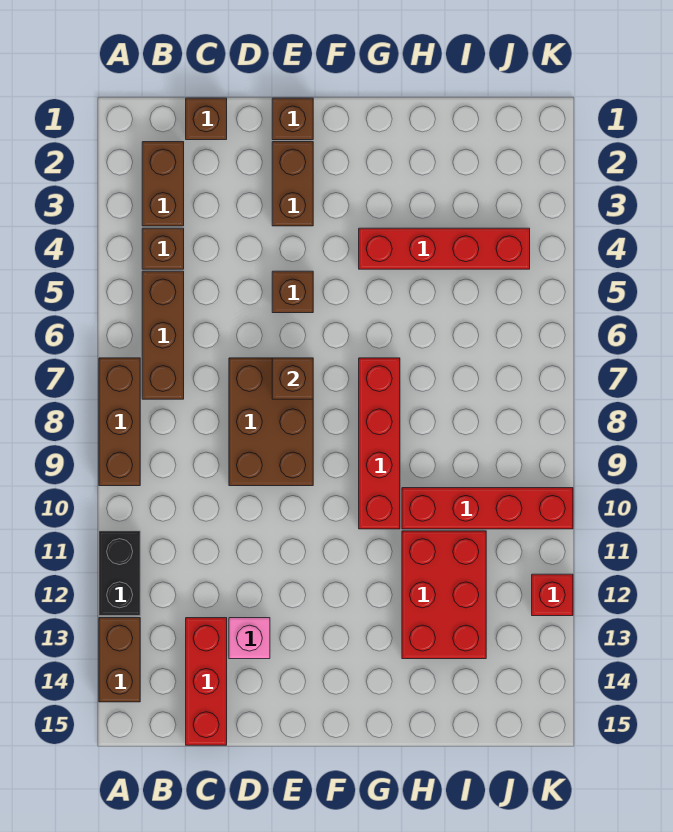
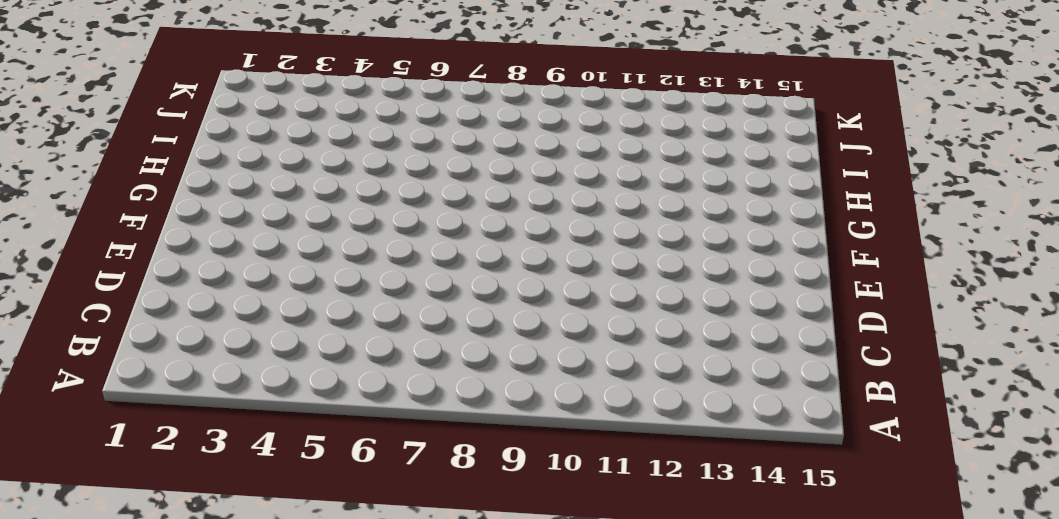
none -> brown brick A7:A9 level 1
none -> black brick A11:A12 level 1
none -> brown brick A13:A14 level 1

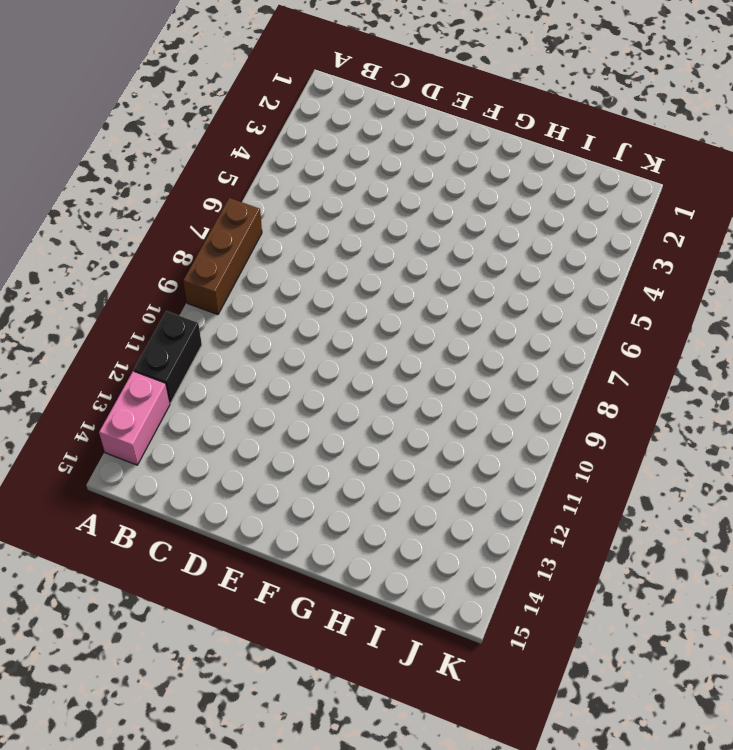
pink brick A13:A14 level 1 -> brown brick A13:A14 level 1
none -> brown brick B2:B3 level 1
none -> brown brick B4 level 1
none -> brown brick B5:B7 level 1

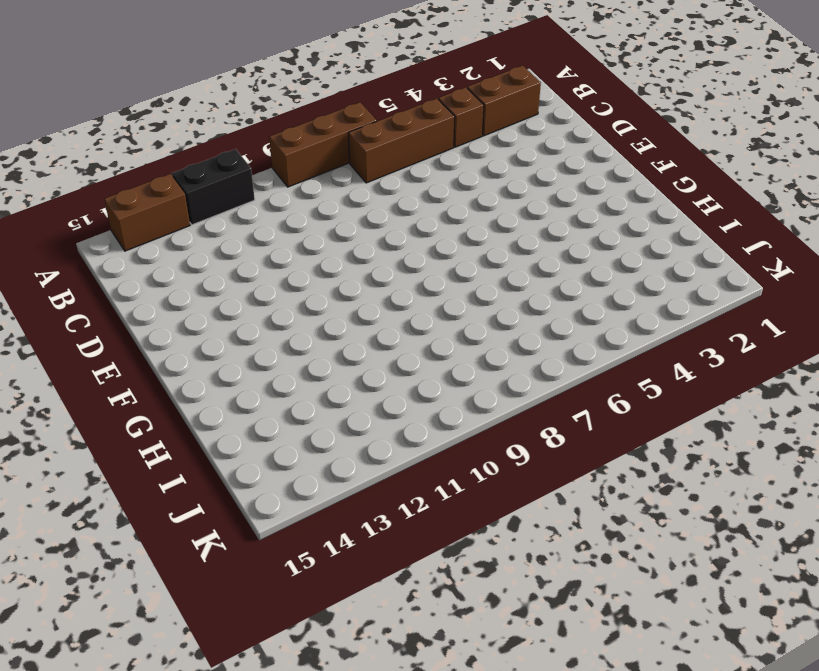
none -> brown brick C1 level 1
none -> red brick C13:C15 level 1
none -> brown brick D7:E9 level 1

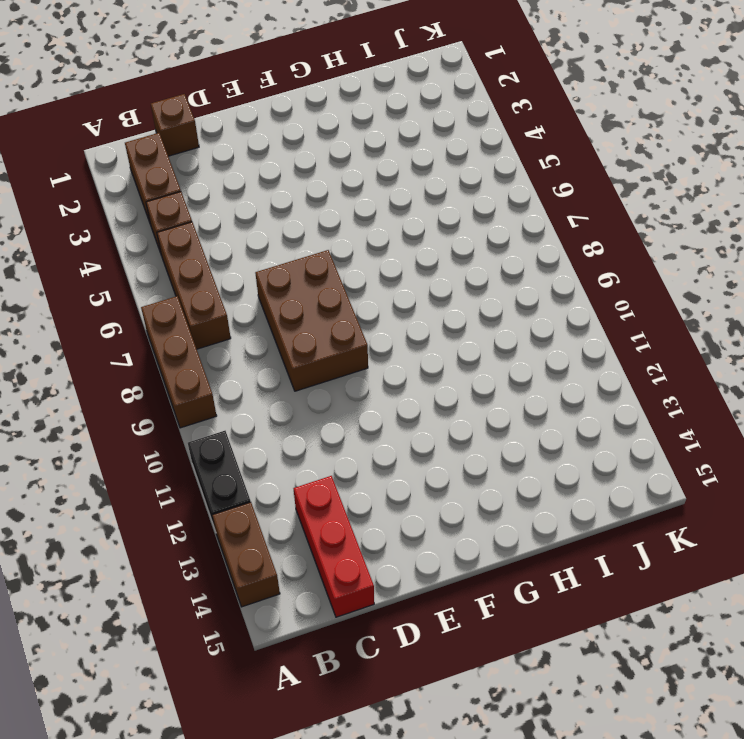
none -> pink brick D13 level 1
none -> brown brick E1 level 1
none -> brown brick E2:E3 level 1

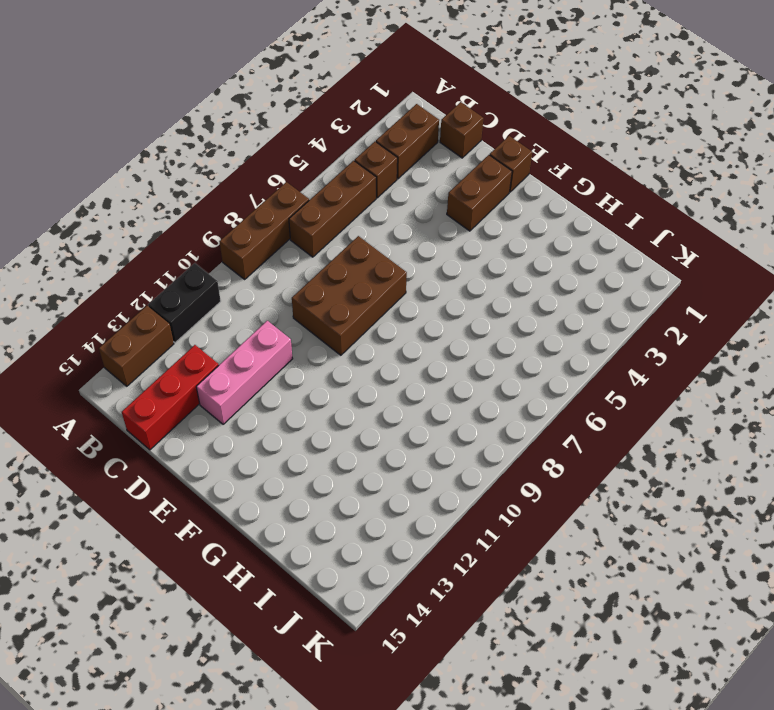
pink brick D11:D13 level 1 -> pink brick D13 level 1
none -> brown brick E5 level 1
none -> red brick G4:J4 level 1
none -> red brick G7:G10 level 1

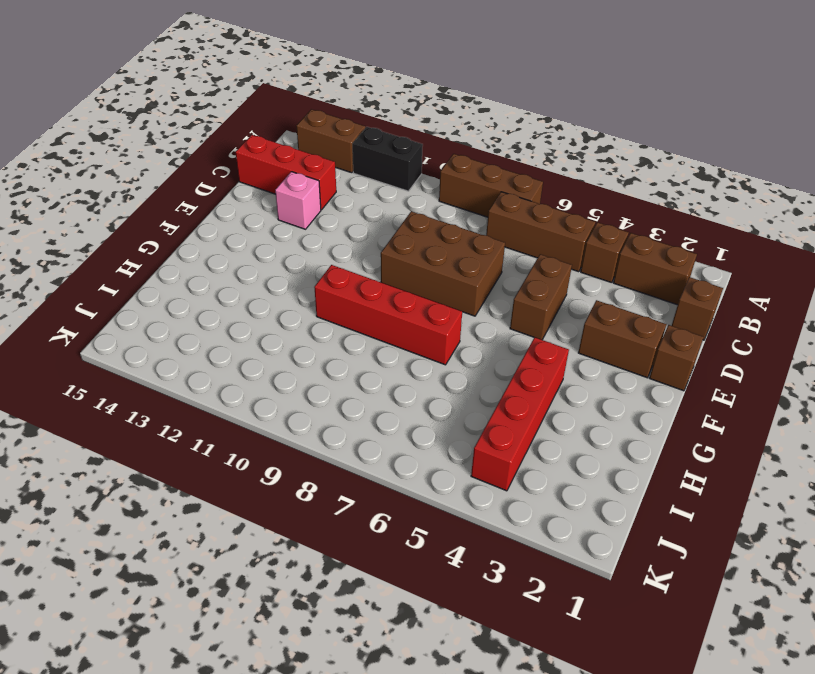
brown brick D5:E5 level 1 -> brown brick E5 level 1
none -> red brick H10:K10 level 1
none -> red brick H11:I13 level 1
none -> red brick K12 level 1

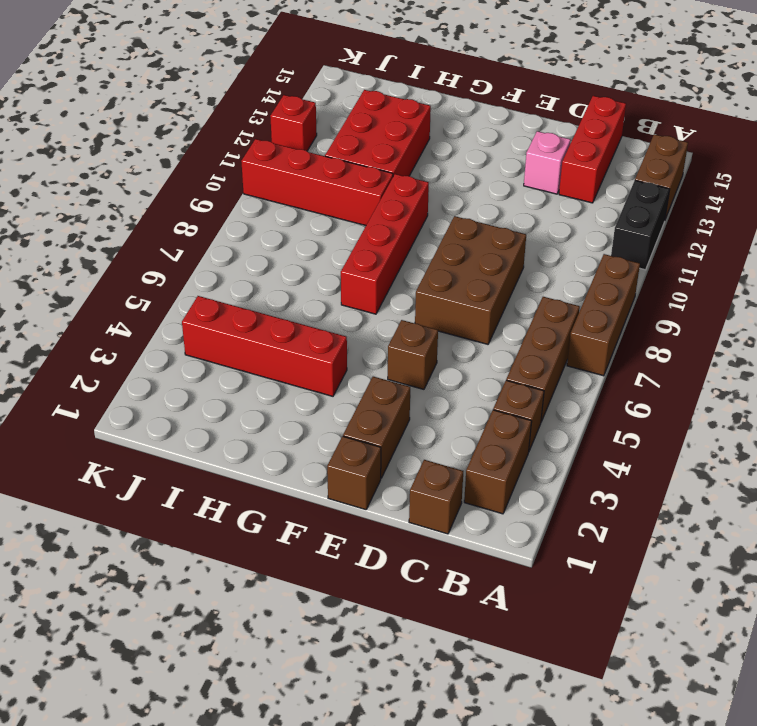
none -> brown brick E7 level 2

